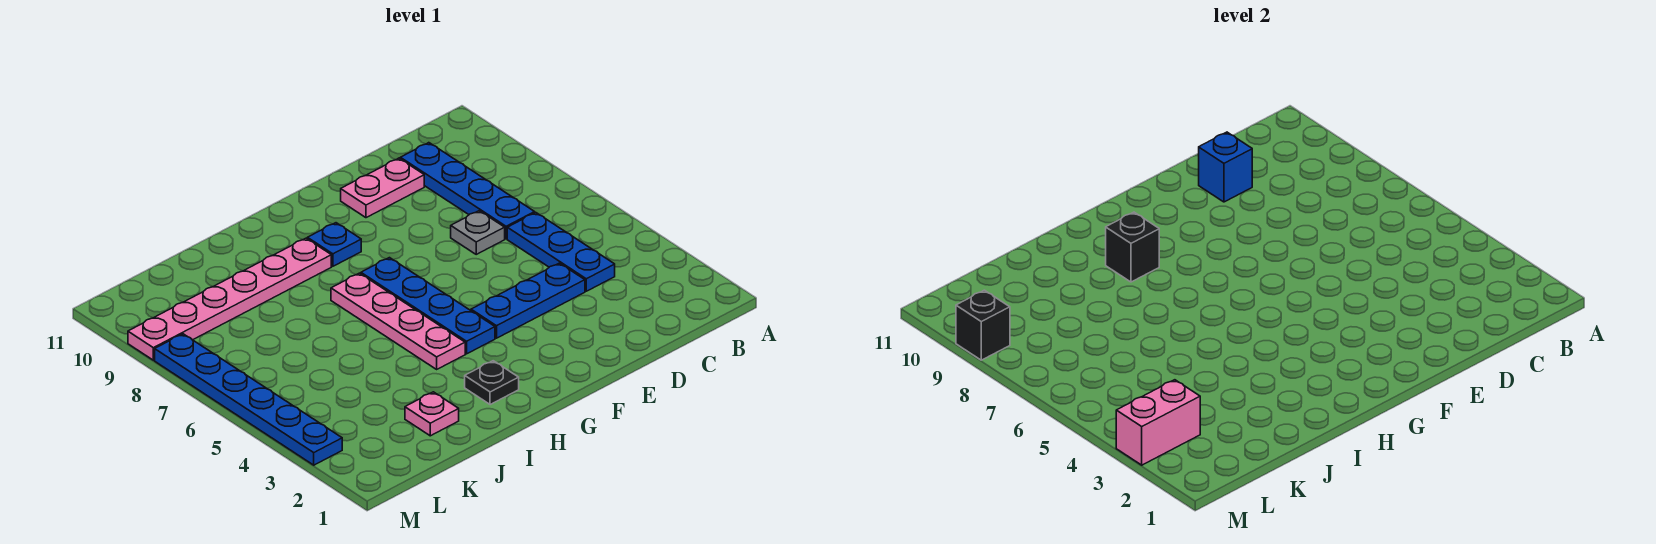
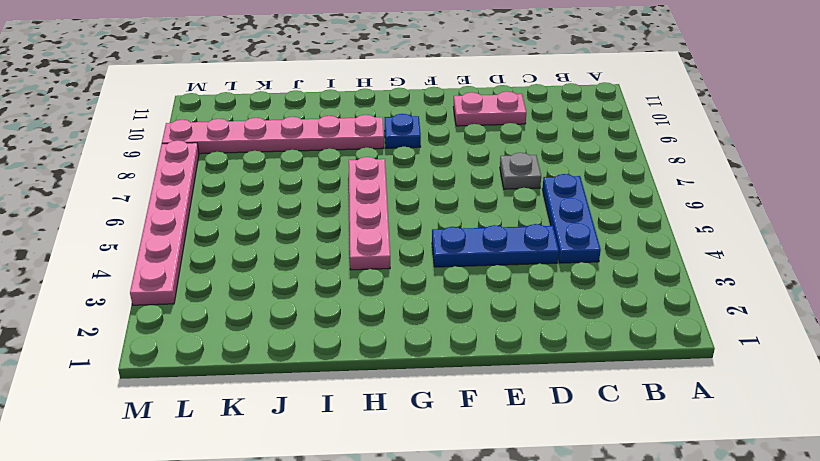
pink plate M3:M8 level 1 -> blue plate M3:M8 level 1
none -> blue plate C7:C10 level 1
none -> blue plate G4:G7 level 1
none -> black plate H2 level 1

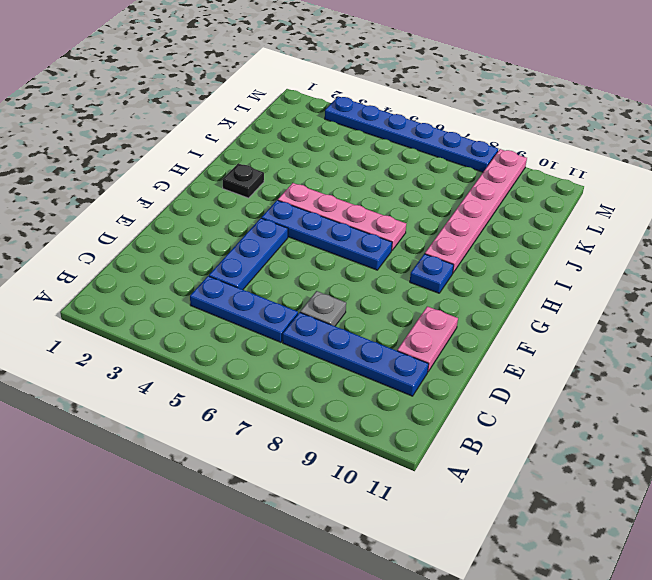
none -> pink plate J2 level 1
none -> blue brick D10 level 2
none -> black brick H9 level 2

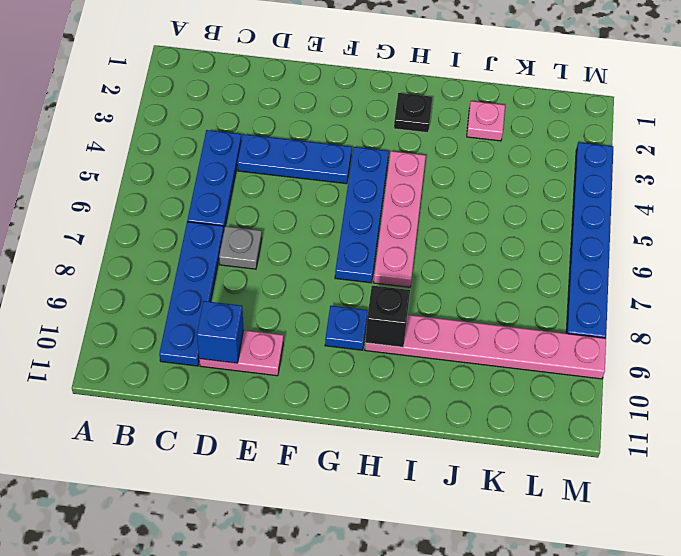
none -> pink brick L3:M3 level 2
none -> black brick M9 level 2

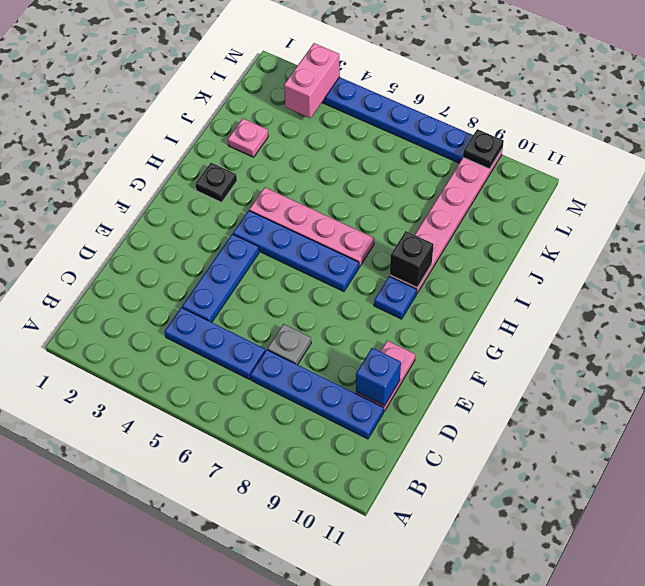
black plate M9 level 2 -> black brick M9 level 2

